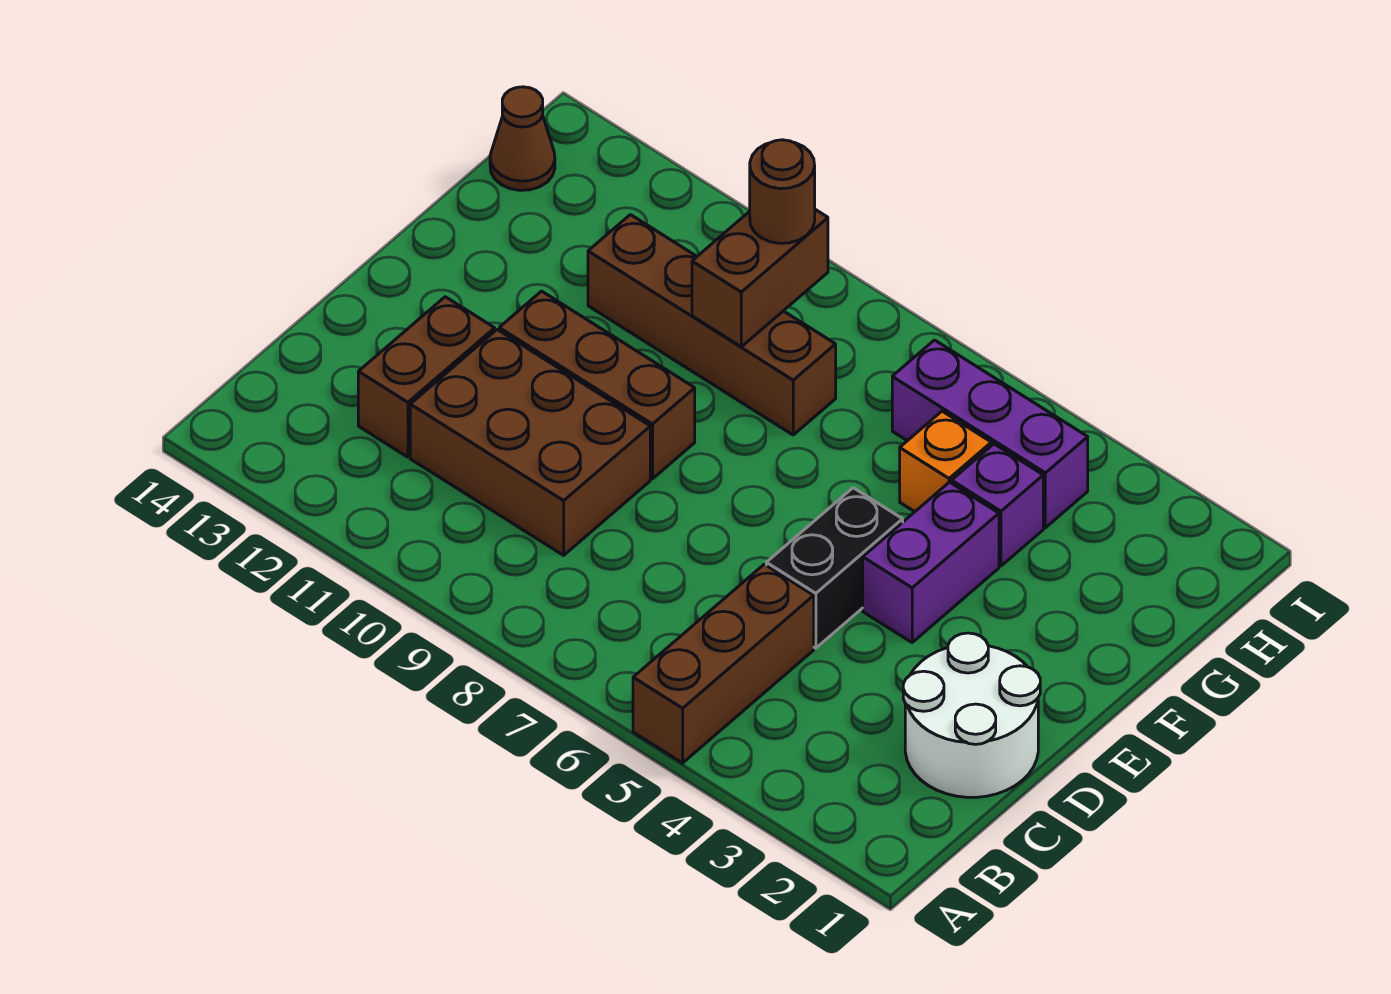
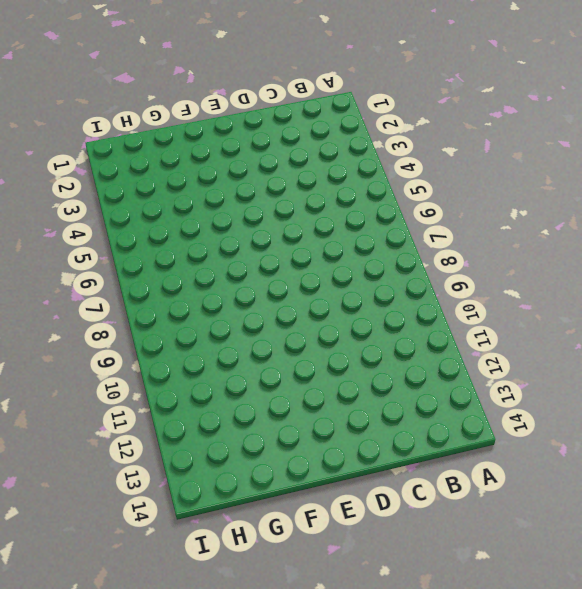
none -> brown brick A5:C5 level 1
none -> white round brick C1:D2 level 1
none -> brown brick C9:D11 level 1

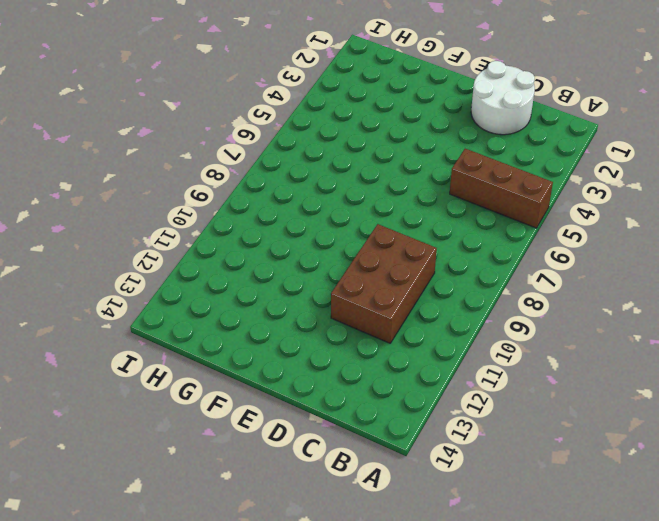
none -> brown brick C12:D12 level 1
none -> black brick D5:E5 level 1
none -> purple brick E4:F4 level 1

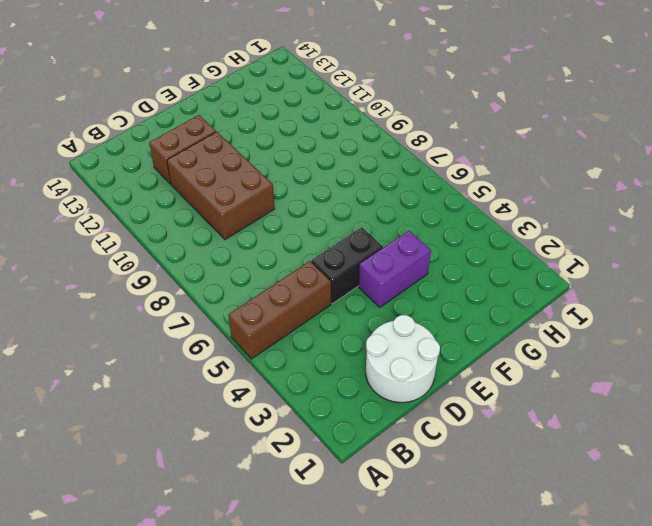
none -> brown brick E9:E11 level 1
none -> purple brick G4 level 1
none -> orange brick G5 level 1

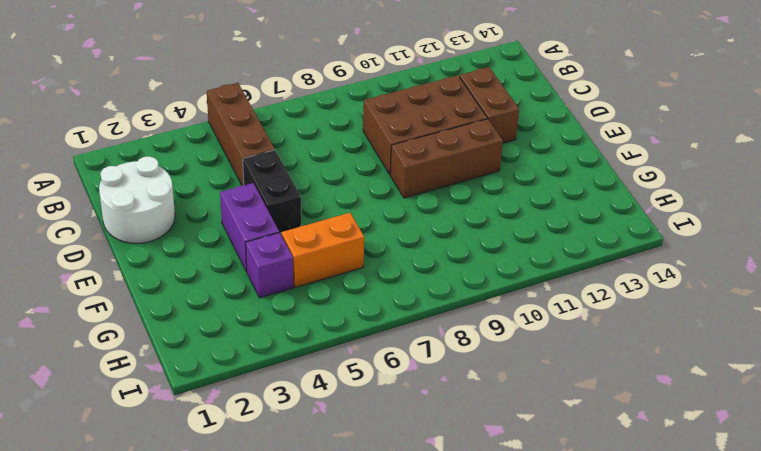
orange brick G5:G6 level 1 -> orange brick G5 level 1
none -> brown brick G8:G11 level 1
none -> purple brick H4:H6 level 1
none -> brown cone H14 level 1

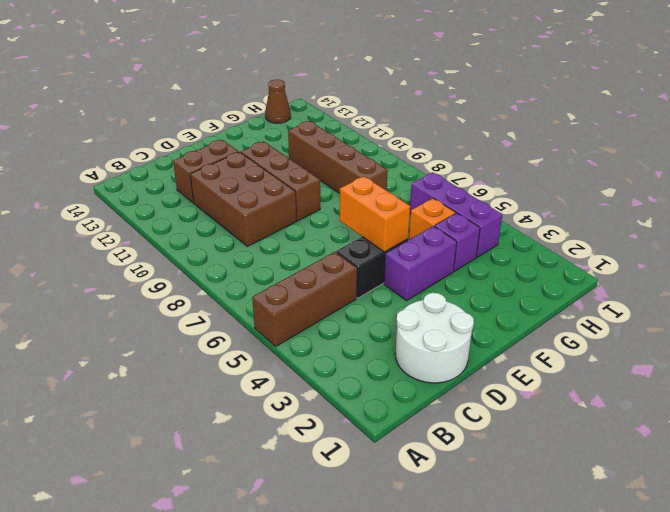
orange brick E5:E6 level 2 -> none
none -> brown brick G9:H9 level 2
none -> brown round brick H9 level 3

